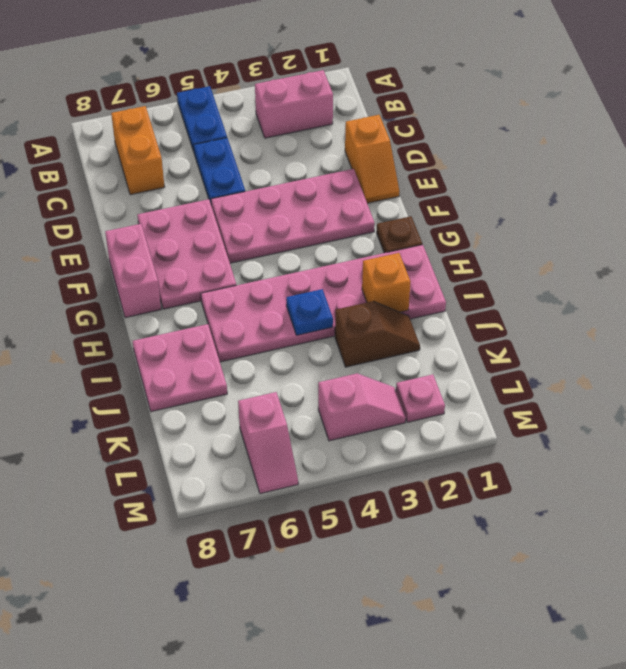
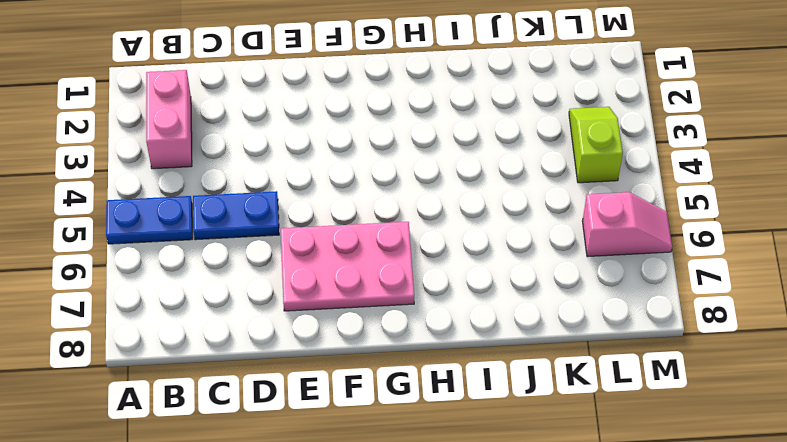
lime slope L3:L4 level 1 top 4 -> pink slope L3:L4 level 1 top 4
none -> orange brick B7:C7 level 1
none -> orange slope D1:E1 level 1 top D
none -> pink plate E2:F5 level 1

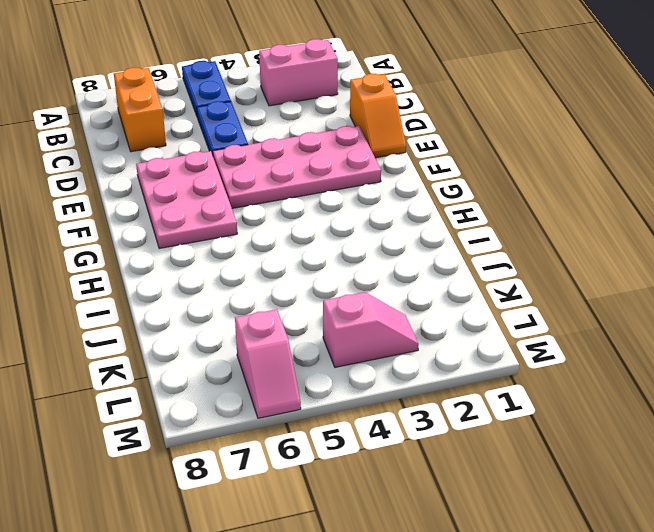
none -> pink brick F8:G8 level 1
none -> brown plate G1 level 1
none -> pink plate H1:I6 level 1

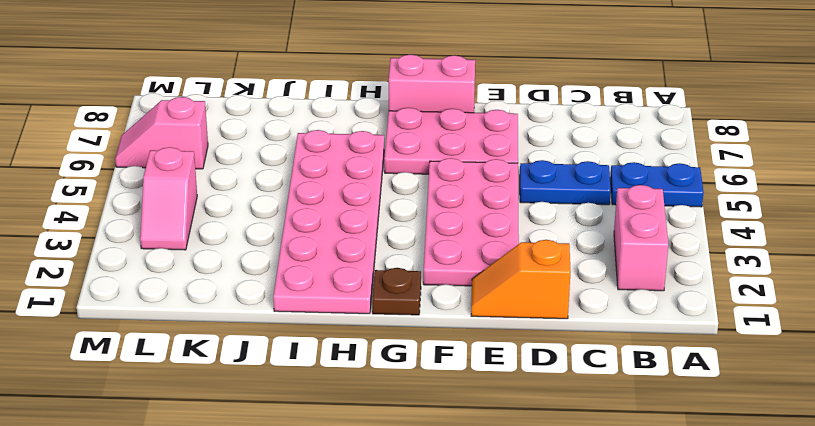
none -> orange brick B7:C7 level 1
none -> pink plate I7:J8 level 1
none -> brown slope J2:J3 level 1 top 3

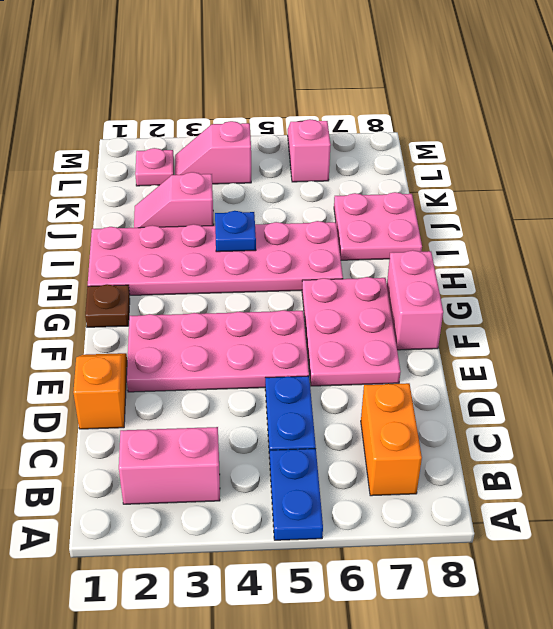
pink slope J2:J3 level 1 top 3 -> brown slope J2:J3 level 1 top 3
none -> orange brick I2 level 2

